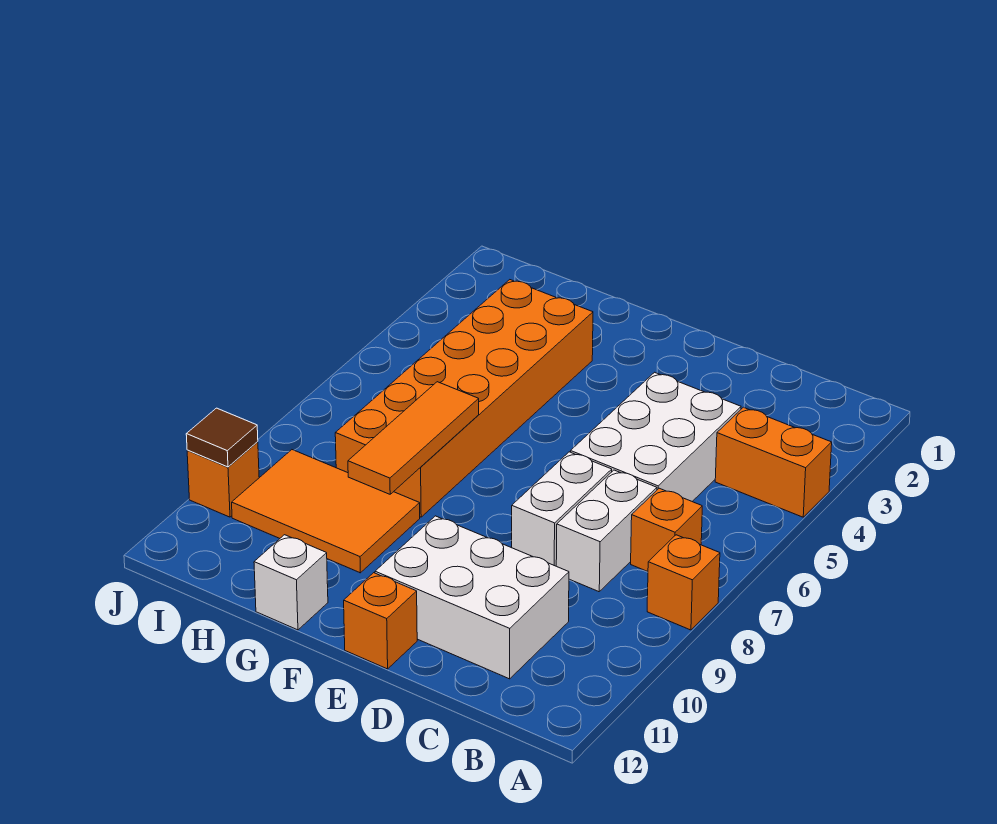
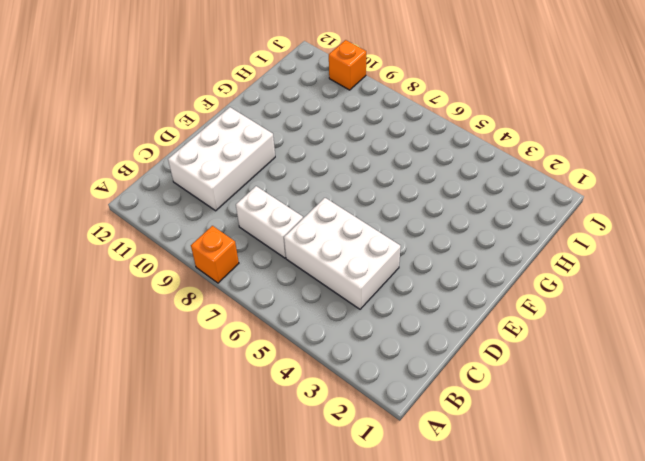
none -> orange brick A4:B4 level 1
none -> orange brick B7 level 1
none -> white brick D7:D8 level 1

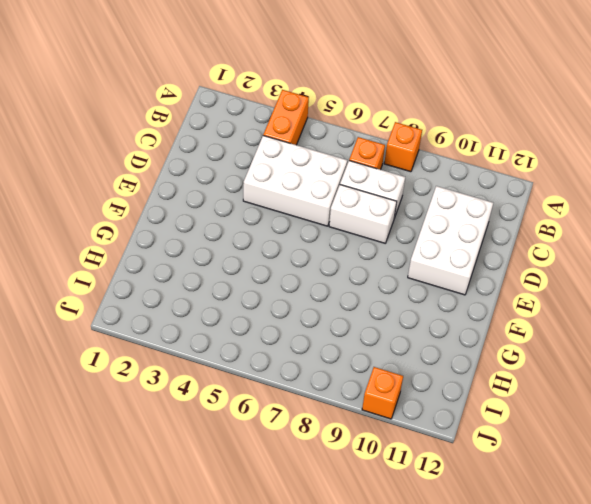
none -> orange brick E12 level 1
none -> orange brick G3:H8 level 1
none -> orange tile G9:I10 level 1

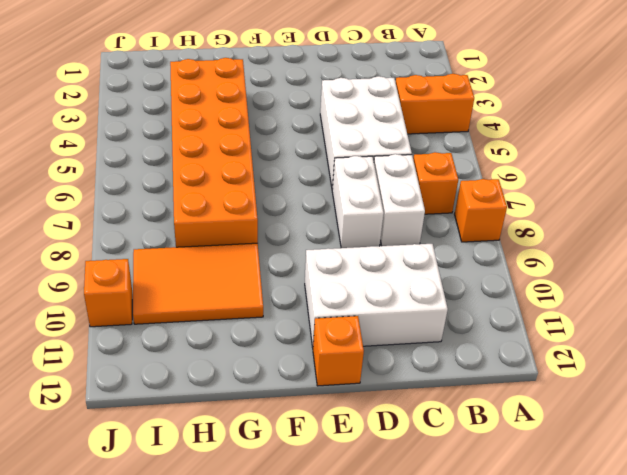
none -> white brick G12 level 1
none -> orange tile G7:G9 level 2
none -> brown tile J10 level 2

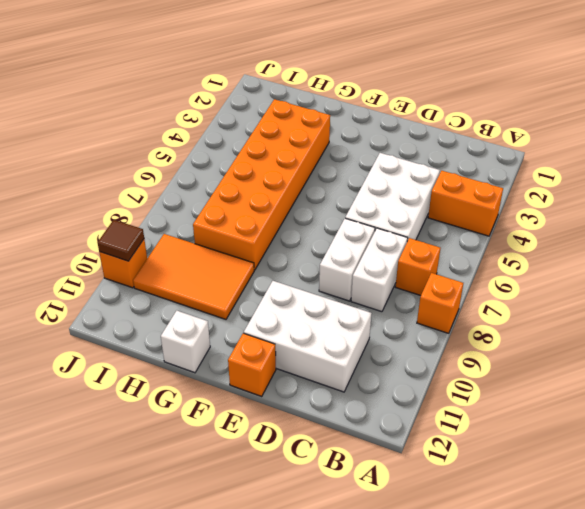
none -> orange tile G7:G9 level 2

